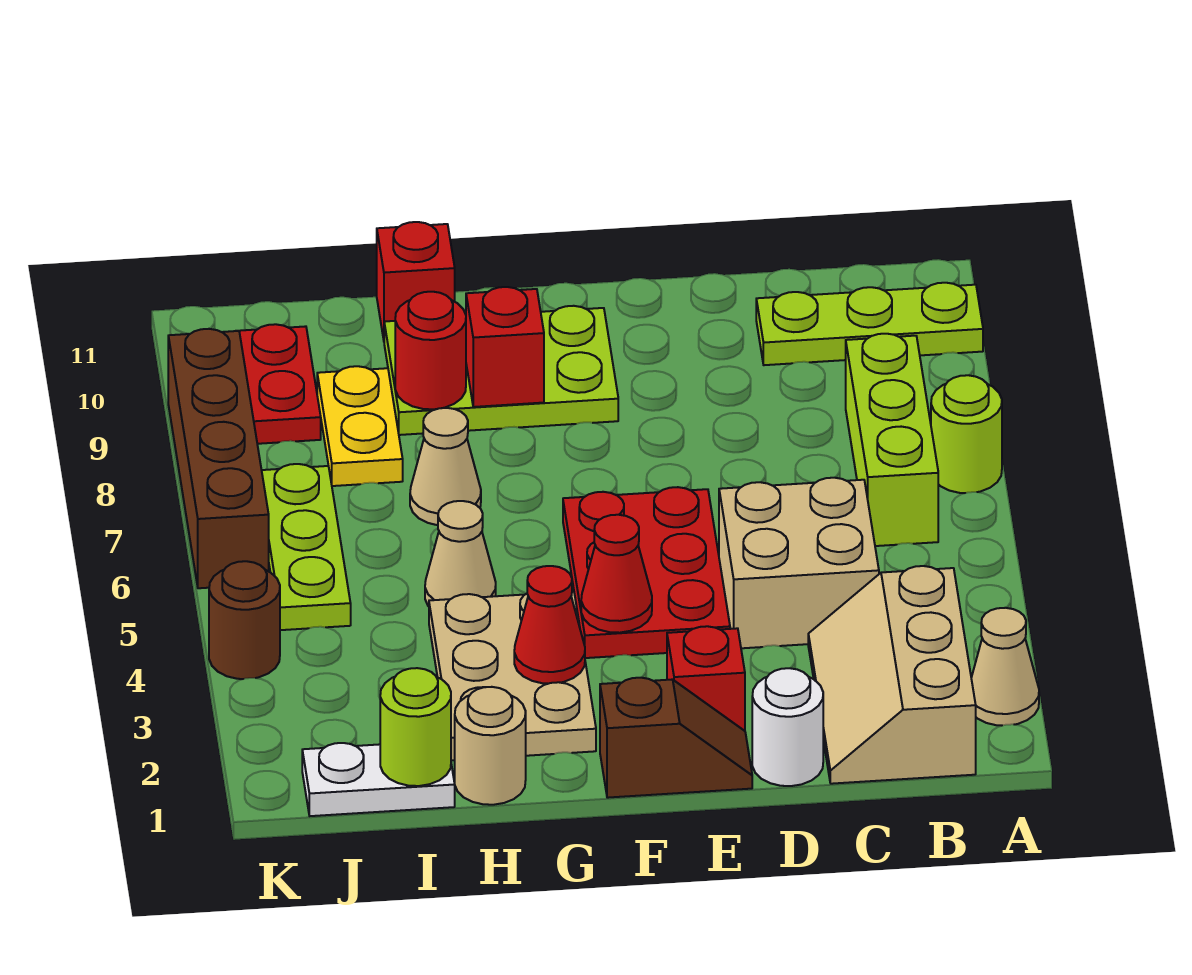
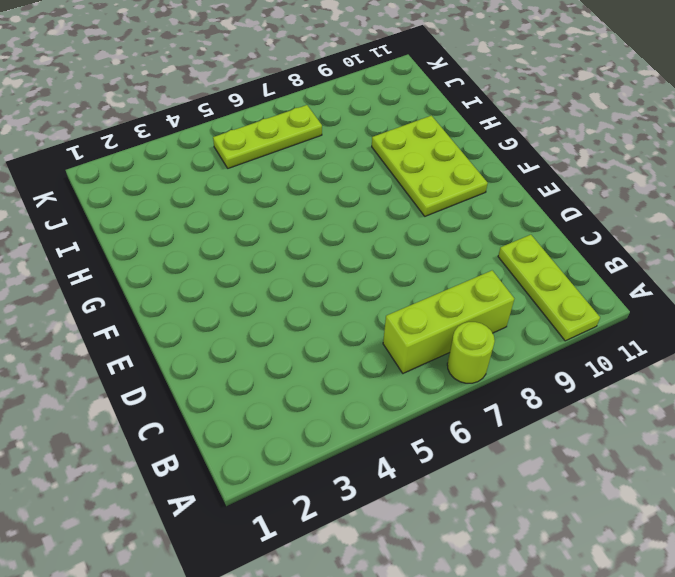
none -> tan cone A2 level 1
none -> tan slope B1:C3 level 1 top B
none -> tan brick C4:D5 level 1

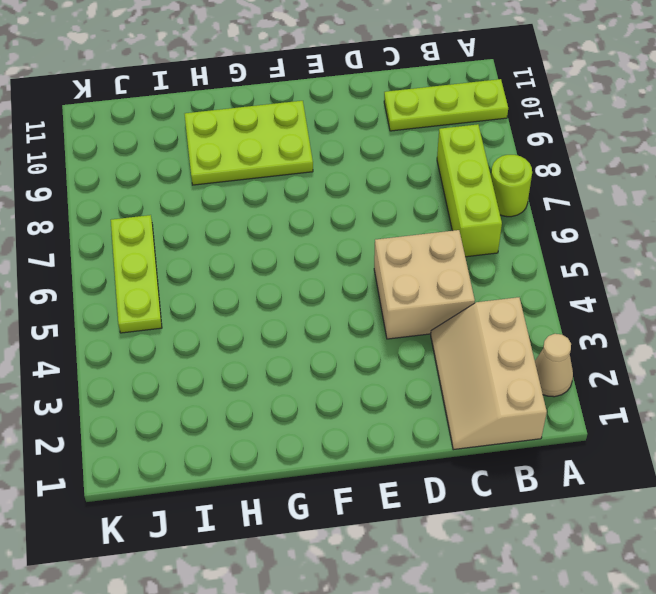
none -> white round brick D1 level 1
none -> brown slope E1:F1 level 1 top F
none -> red brick E2 level 1

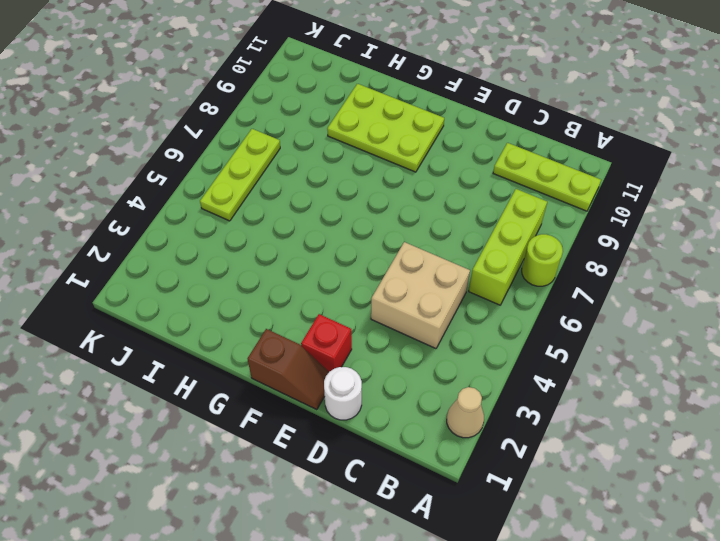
none -> tan slope B1:C3 level 1 top B
none -> red plate E4:F6 level 1
none -> tan plate G2:H4 level 1

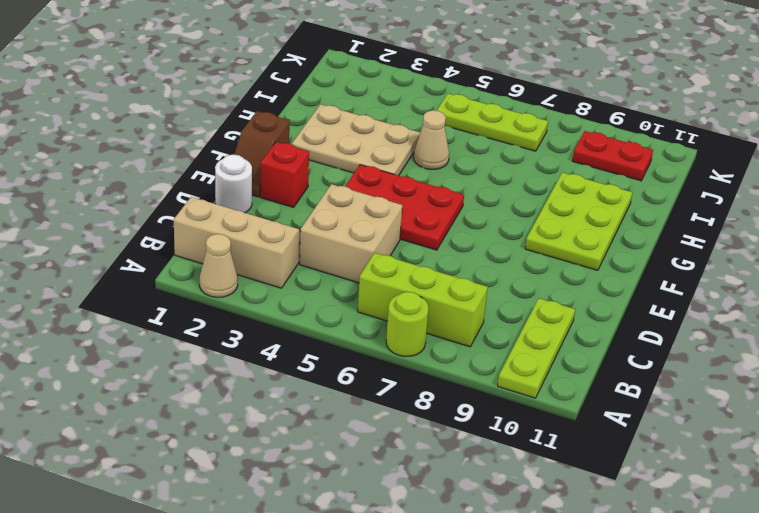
none -> tan round brick H1 level 1
none -> tan cone H7 level 1
none -> red brick H11 level 1

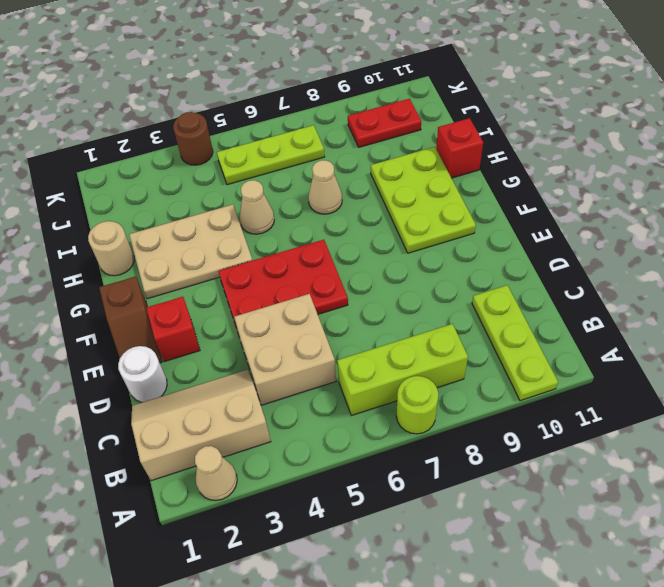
none -> white plate I1:J1 level 1
none -> yellow plate I8:I9 level 1
none -> brown brick K6:K9 level 1

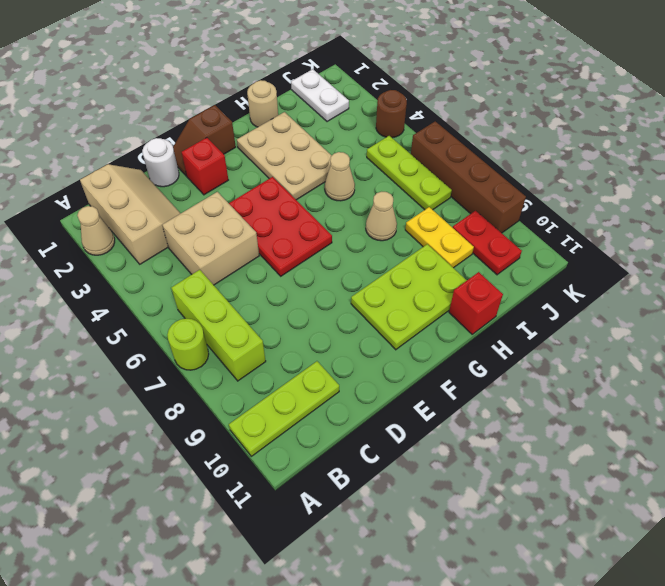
white plate J1:J2 level 1 -> white plate I1:J1 level 1
none -> red cone F4 level 2
none -> red cone G3 level 2
none -> red brick G9 level 2

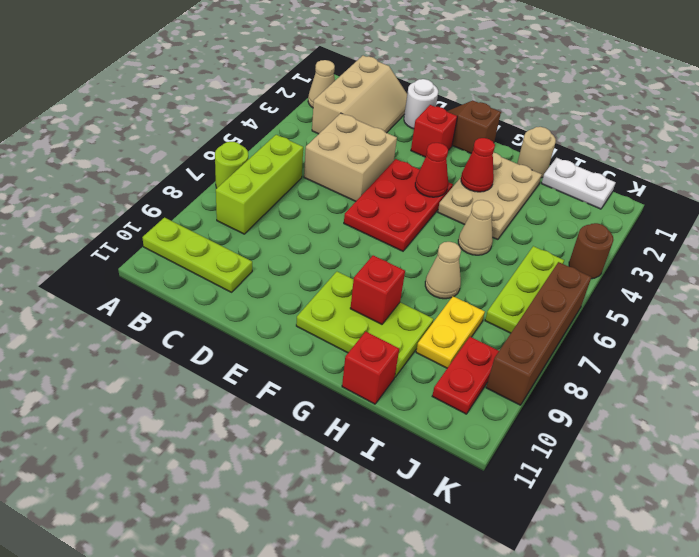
none -> red round brick H9 level 2
none -> lime round brick I1 level 2

